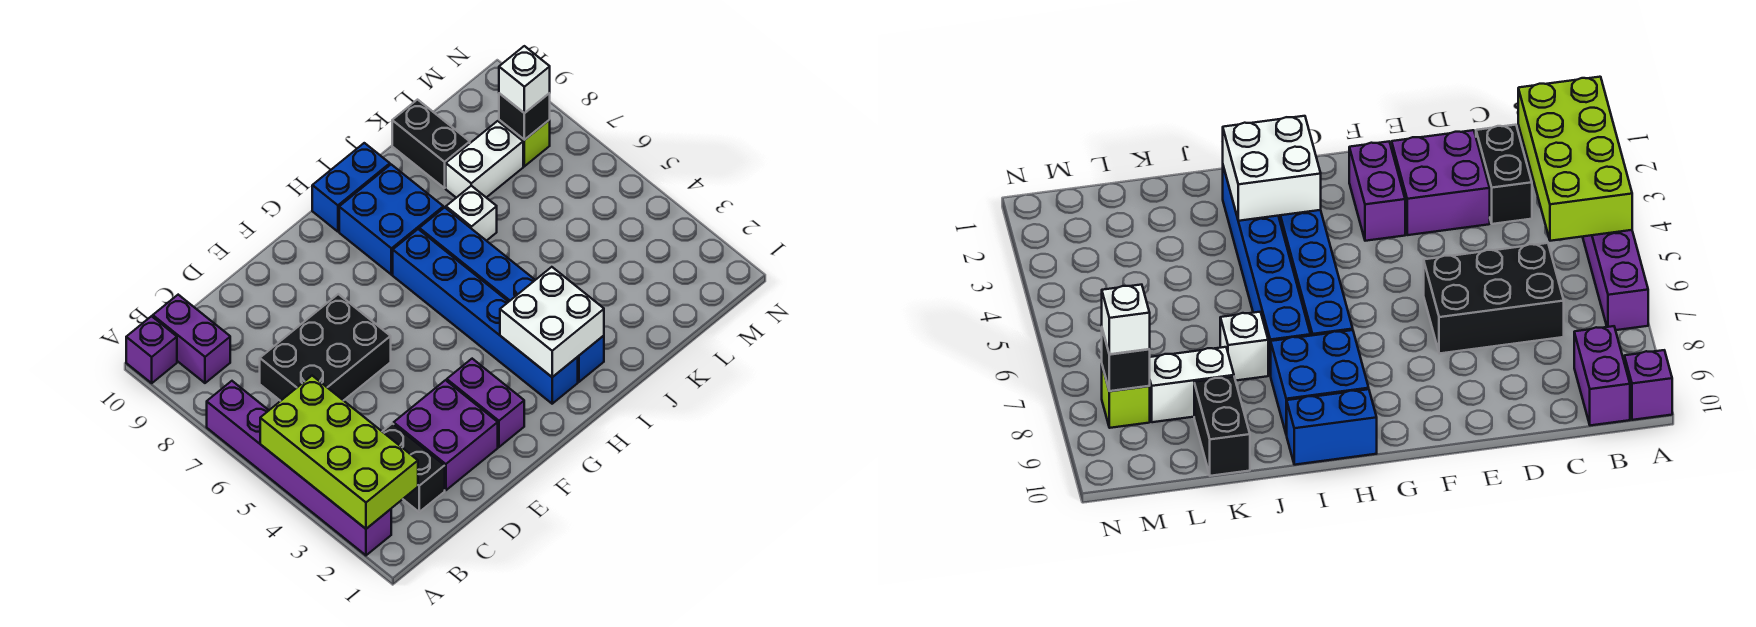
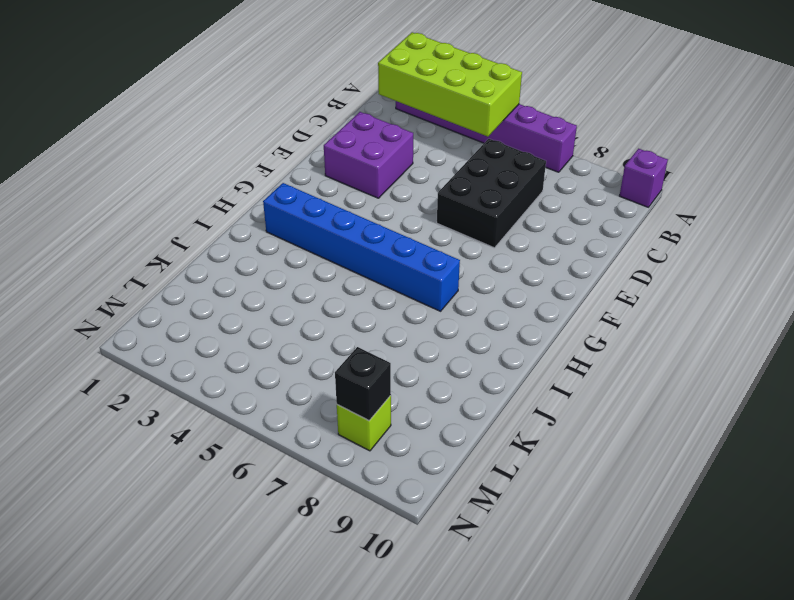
none -> purple brick B9:B10 level 1
none -> black brick C2:C3 level 1
none -> purple brick F2:F3 level 1

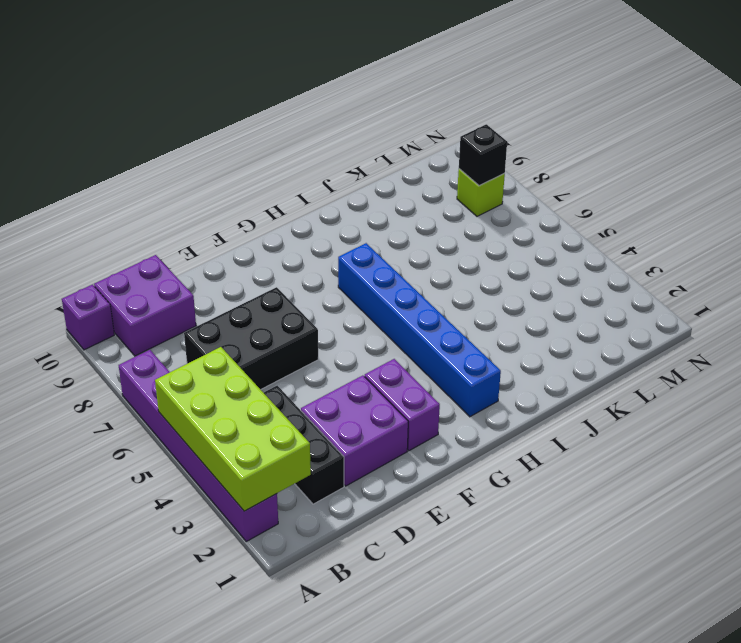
purple brick B9:C10 level 1 -> purple brick B9:B10 level 1
black brick C2:C4 level 1 -> black brick C2:C3 level 1
none -> blue brick H8:I9 level 1
none -> blue brick H10:I10 level 1
none -> blue brick I2:I7 level 1

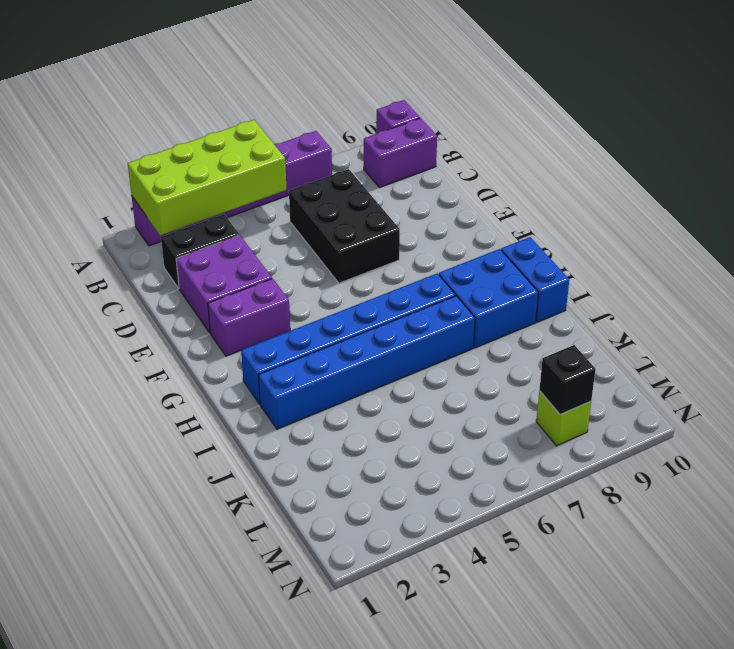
none -> white brick J7 level 1
none -> white brick K8:L8 level 1
none -> black brick K9:K10 level 1

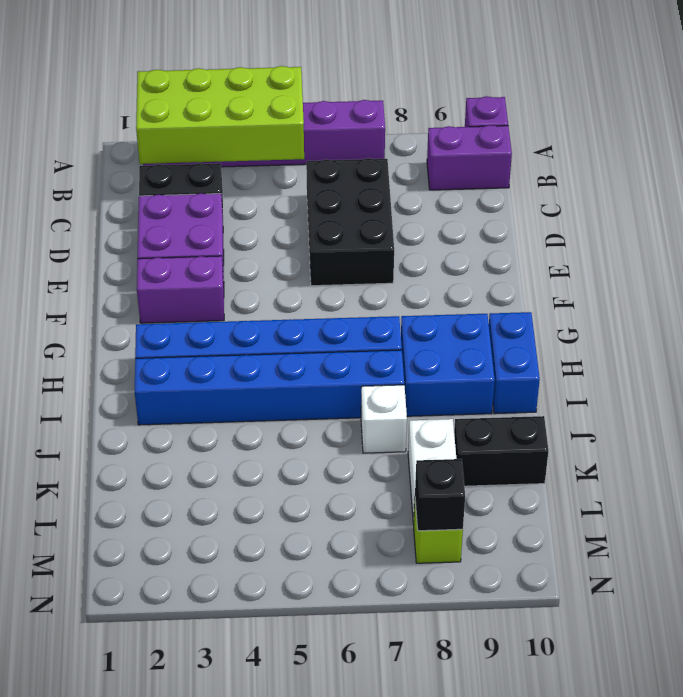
none -> white brick H2:I3 level 2
none -> white brick M8 level 3

